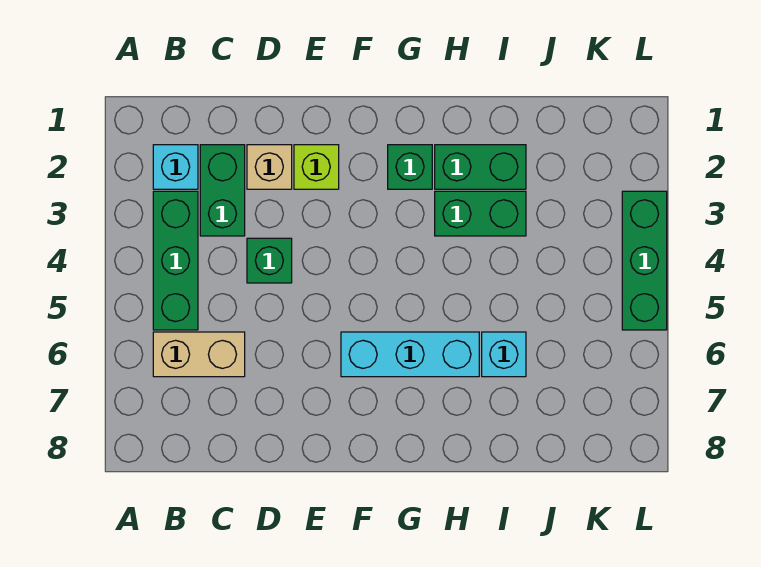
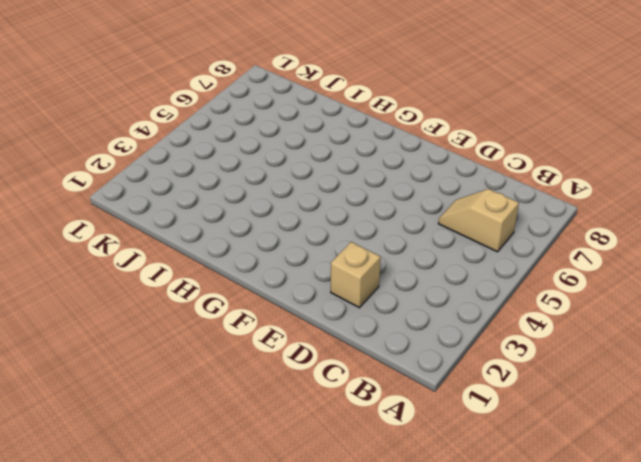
tan slope B6:C6 level 1 top B -> tan brick B6:C6 level 1
none -> cyan brick B2 level 1
none -> green brick B3:B5 level 1
none -> green brick C2:C3 level 1

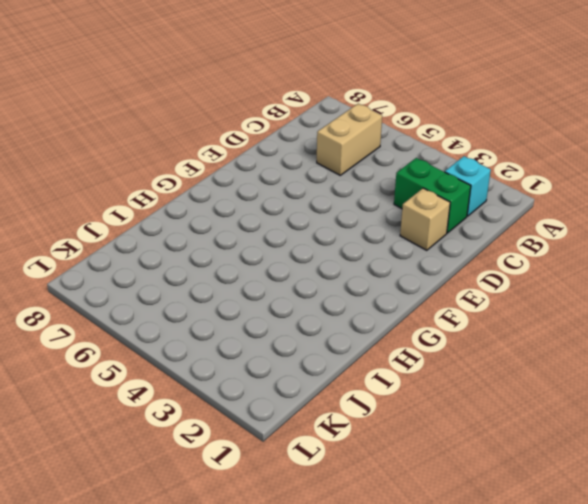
none -> green brick B3:B5 level 1
none -> green brick D4 level 1
none -> lime brick E2 level 1

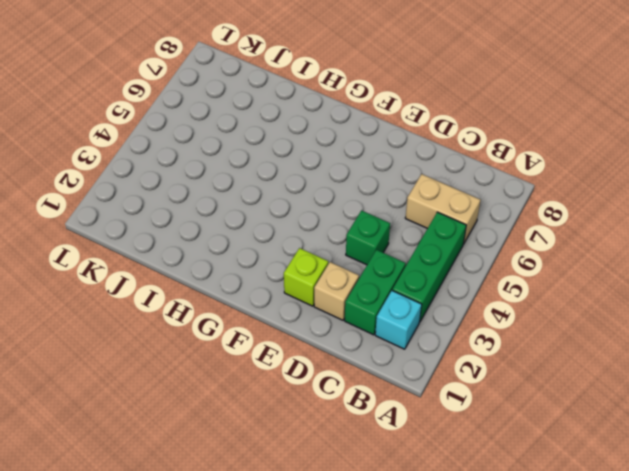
none -> cyan brick F6:H6 level 1
none -> green brick G2 level 1
none -> green brick H2:I2 level 1

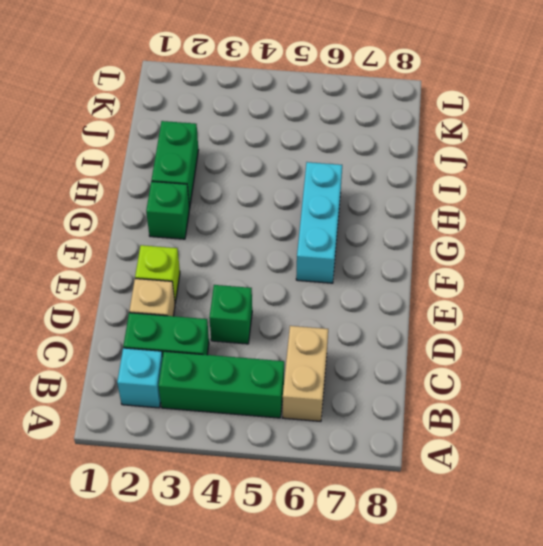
none -> green brick H3:I3 level 1
none -> cyan brick I6 level 1
none -> green brick L3:L5 level 1

